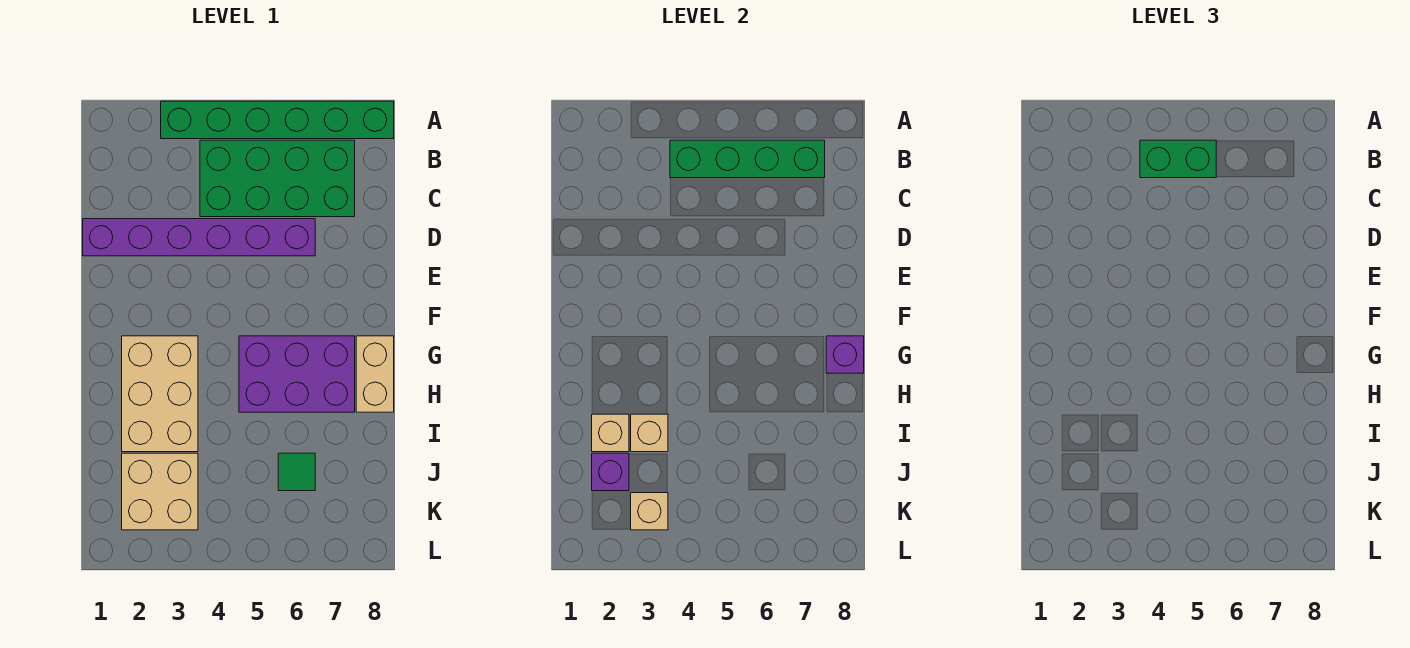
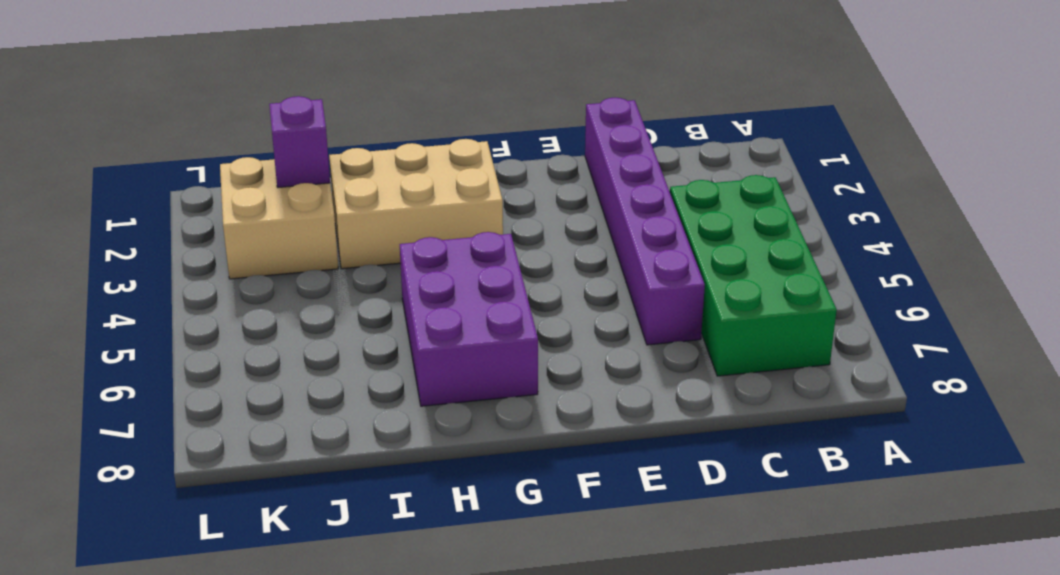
none -> green brick A3:A8 level 1
none -> tan brick G8:H8 level 1
none -> green tile J6 level 1

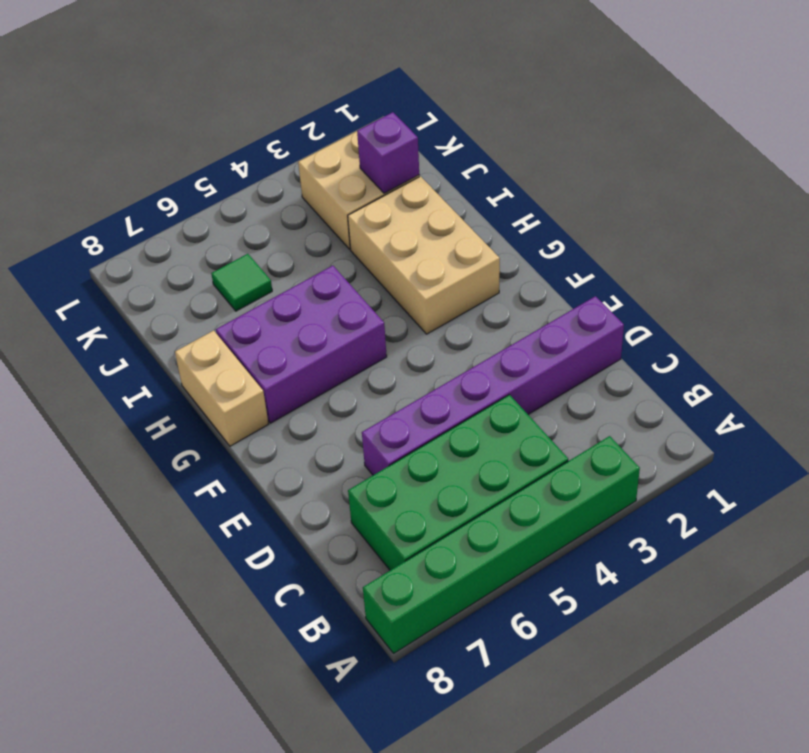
none -> green brick B4:B7 level 2
none -> purple brick G8 level 2
none -> tan brick I2 level 2

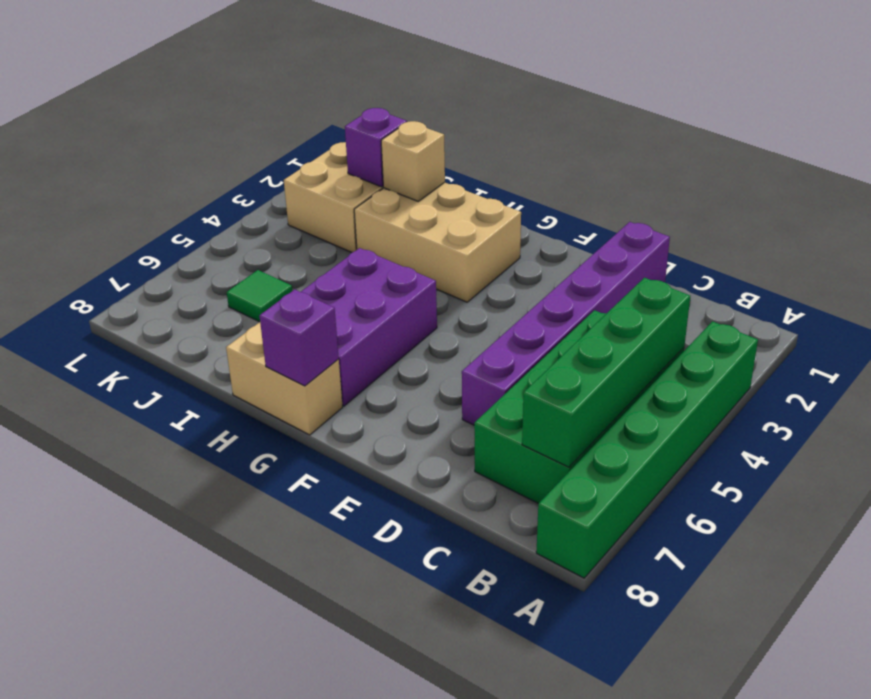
none -> tan brick I3 level 2
none -> tan brick K3 level 2
none -> green brick B4:B5 level 3

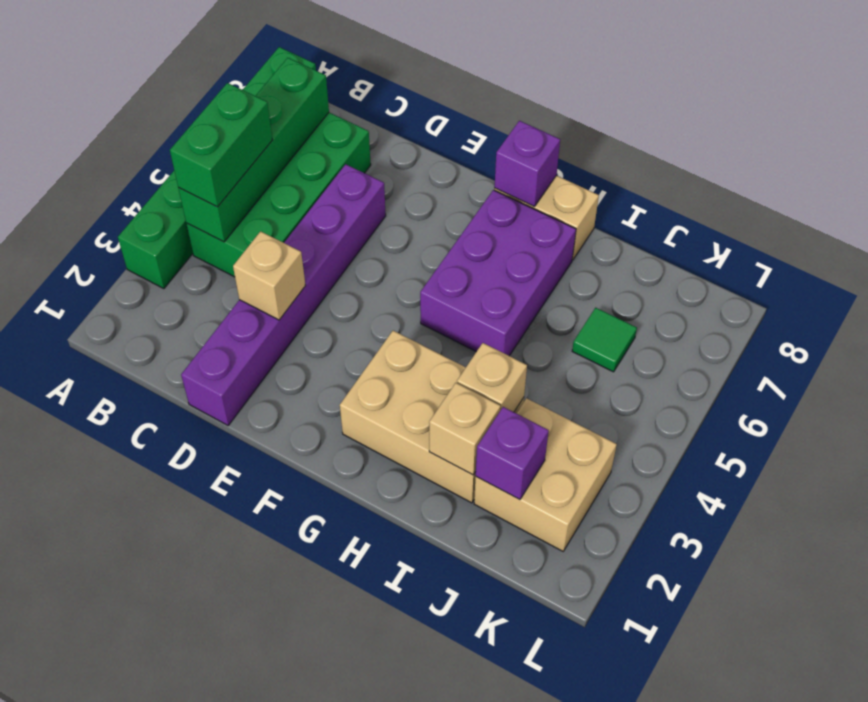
tan brick D3 level 2 -> tan brick K3 level 2

